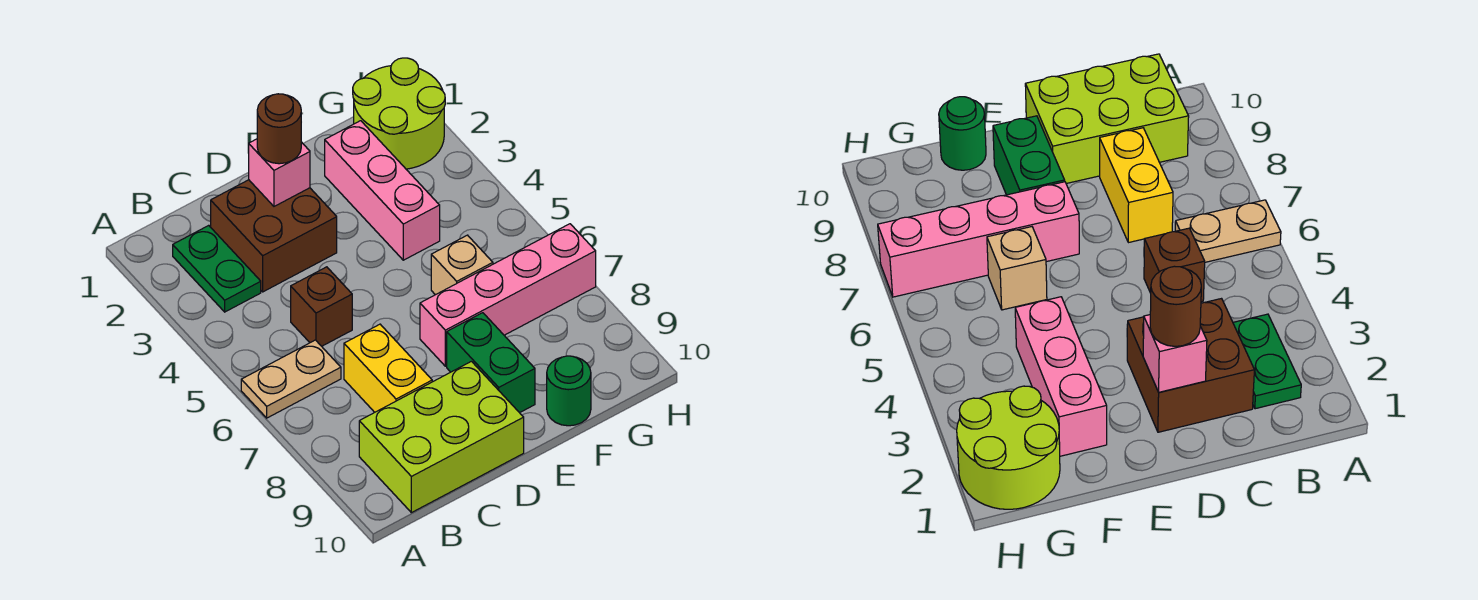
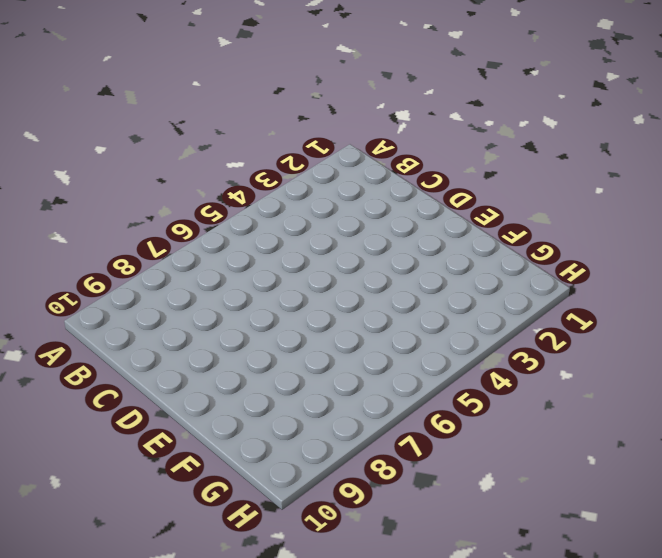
none -> tan plate A6:B6 level 1
none -> green plate B2:B3 level 1
none -> lime brick B9:D10 level 1

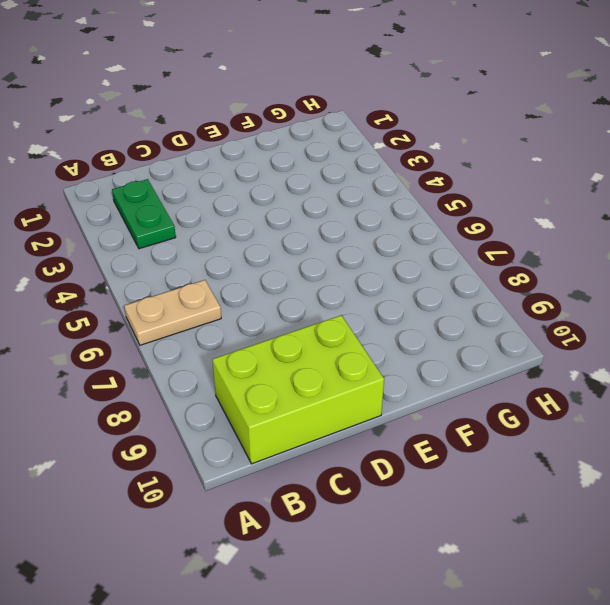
none -> brown brick C2:D3 level 1
none -> brown brick C5 level 1
none -> yellow brick C7:C8 level 1

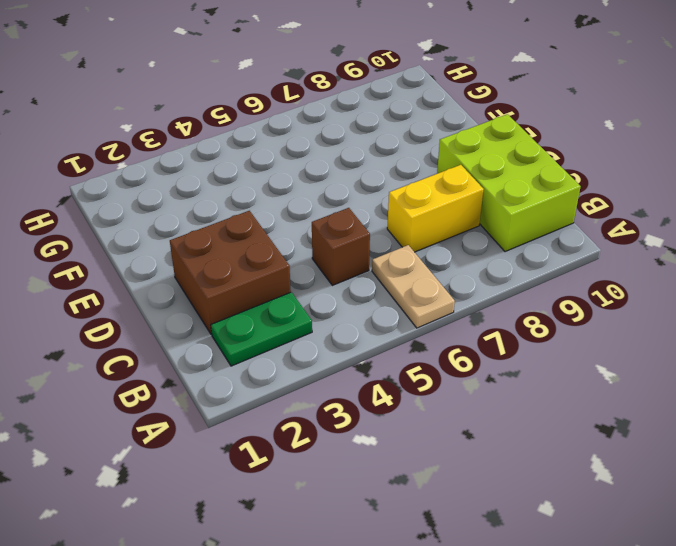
none -> pink brick E7:H7 level 1
none -> green brick E8:E9 level 1
none -> pink brick F2:F4 level 1

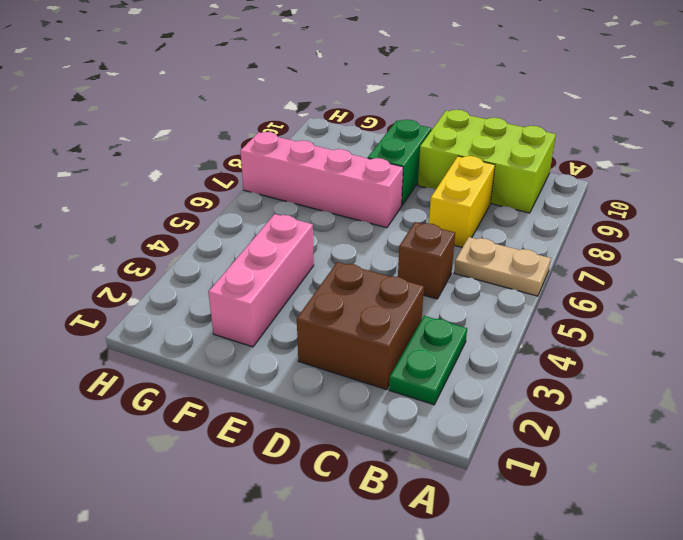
none -> tan brick F6 level 1
none -> green round brick F10 level 1
none -> lime round brick G1:H2 level 1

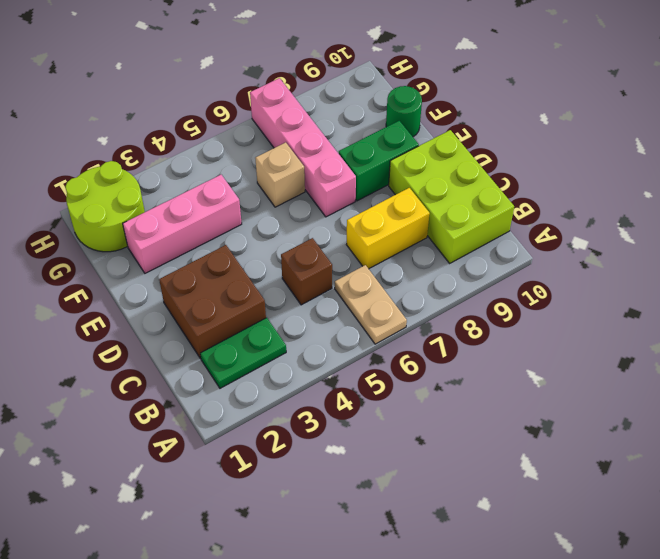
none -> pink brick D2 level 2
none -> brown round brick D2 level 3

